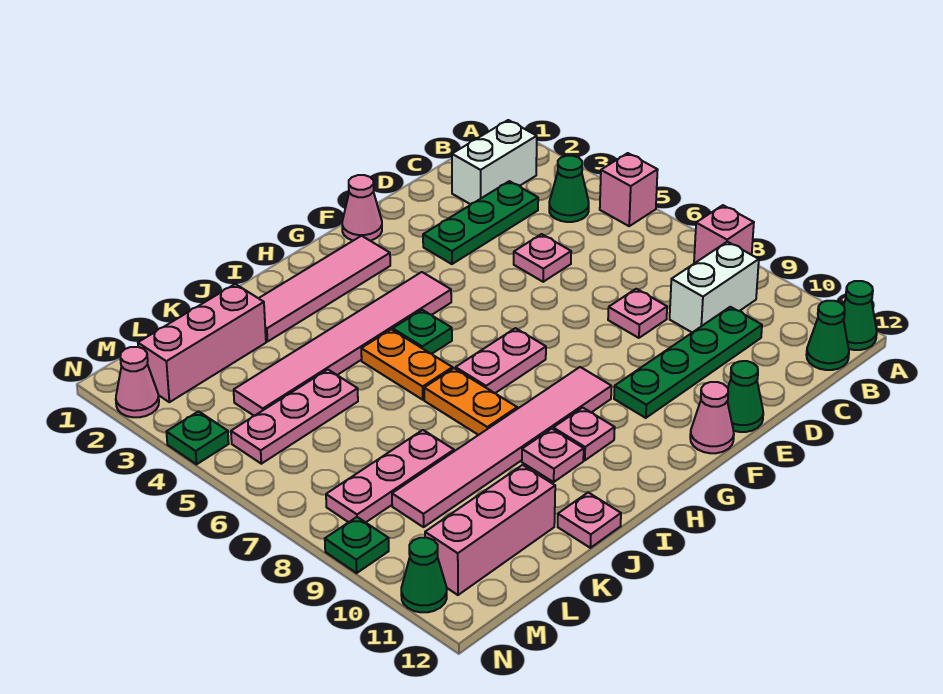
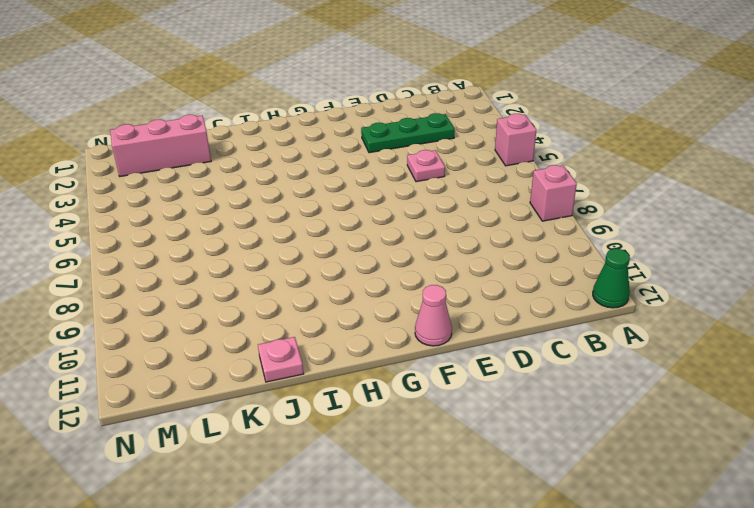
none -> white brick B2:C2 level 1
none -> green cone B4 level 1
none -> white brick B9:C9 level 1
none -> green cone B12 level 1

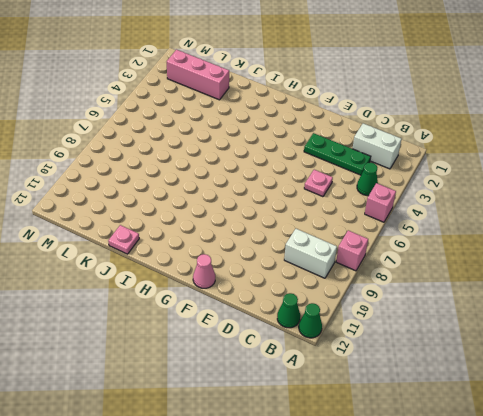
none -> green plate C10:F10 level 1
none -> pink plate D8 level 1
none -> green cone E12 level 1
none -> pink cone F1 level 1

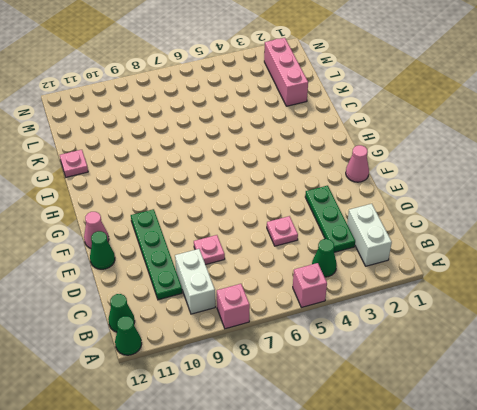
none -> pink tile G2:J2 level 1
none -> pink tile G4:L4 level 1
none -> pink plate G7:H7 level 1
none -> pink tile G9:L9 level 1

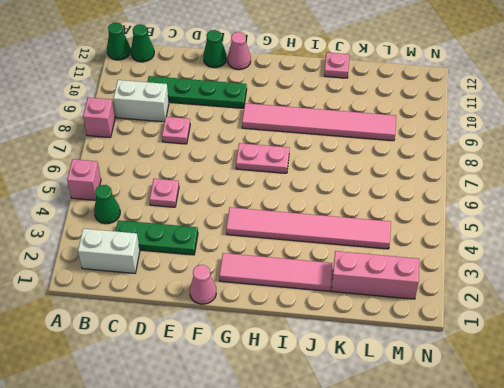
none -> green plate H5 level 1
none -> pink plate H10 level 1
none -> orange plate I5:I6 level 1
none -> orange plate I7:I8 level 1

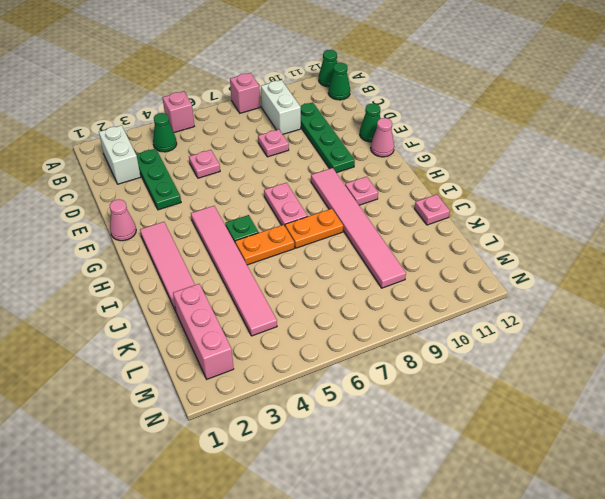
none -> pink plate I10 level 1
none -> pink plate K5:M5 level 1
none -> pink plate K8:M8 level 1
none -> pink brick K11:M11 level 1

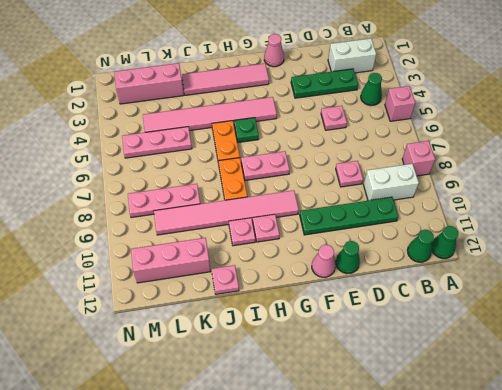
none -> pink cone N2 level 1
none -> green plate N4 level 1
none -> green plate N9 level 1
none -> green cone N11 level 1

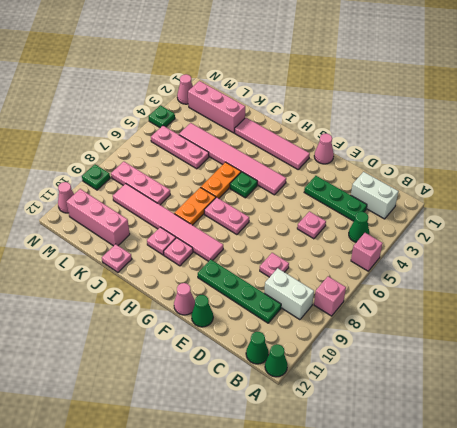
pink cone N11 level 1 -> green cone N11 level 1

